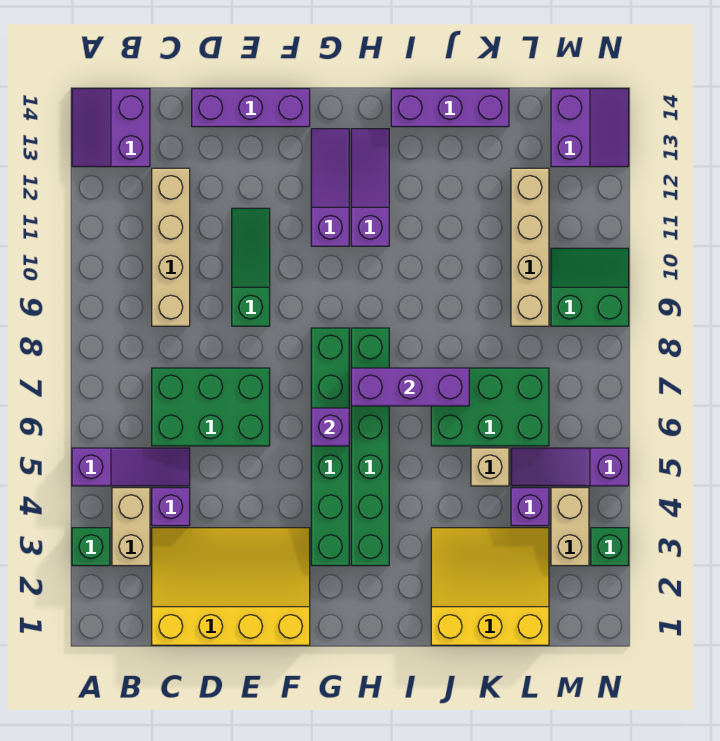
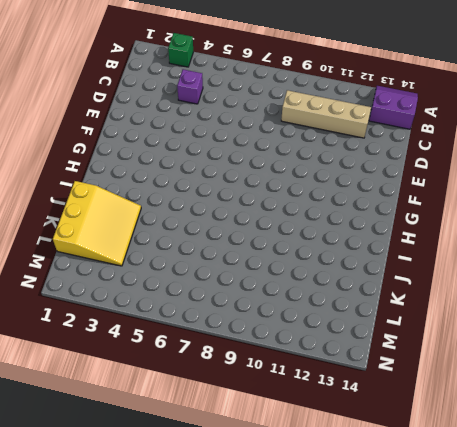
none -> purple slope A5:C5 level 1 top A
none -> tan brick B3:B4 level 1
none -> yellow slope C1:F3 level 1 top 1

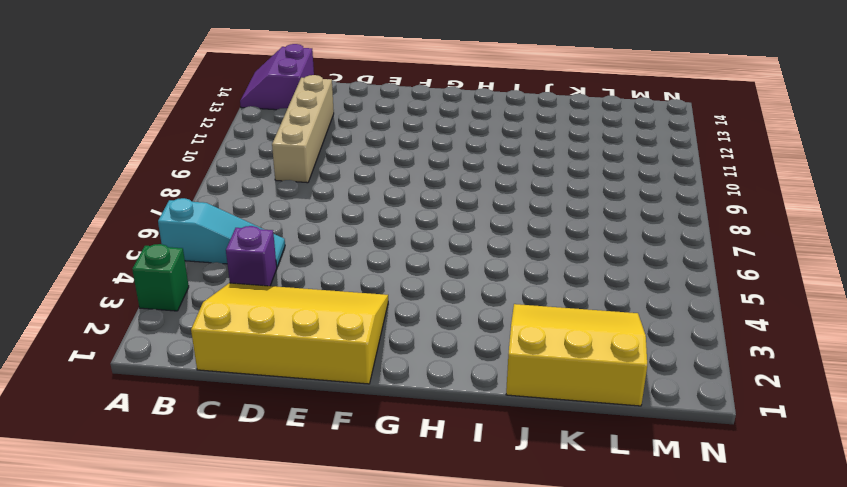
cyan slope A5:C5 level 1 top A -> purple slope A5:C5 level 1 top A
none -> tan brick B3:B4 level 1
none -> green brick C6:E7 level 1
none -> purple brick D14:F14 level 1

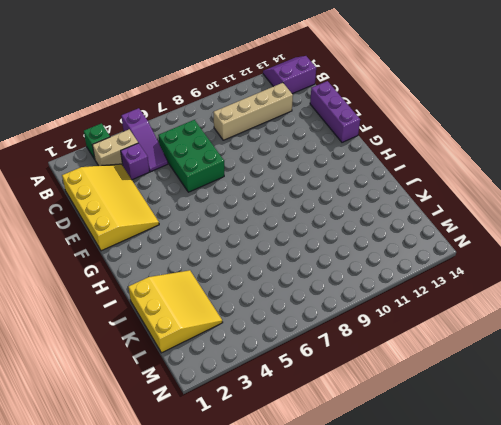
none -> green slope E9:E11 level 1 top 9
none -> green brick G3:G8 level 1
none -> purple slope G11:G13 level 1 top 11

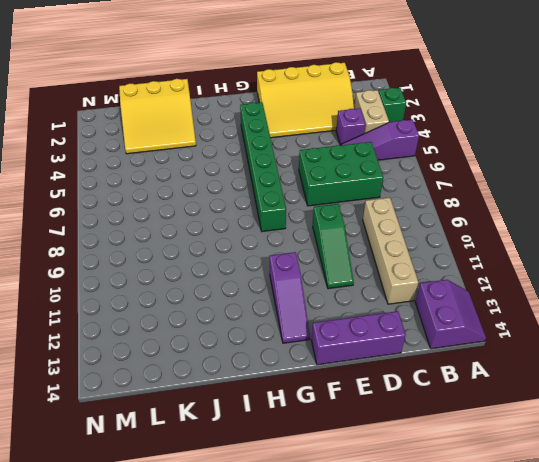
none -> green brick H3:H8 level 1
none -> purple slope H11:H13 level 1 top 11
none -> purple brick I14:K14 level 1

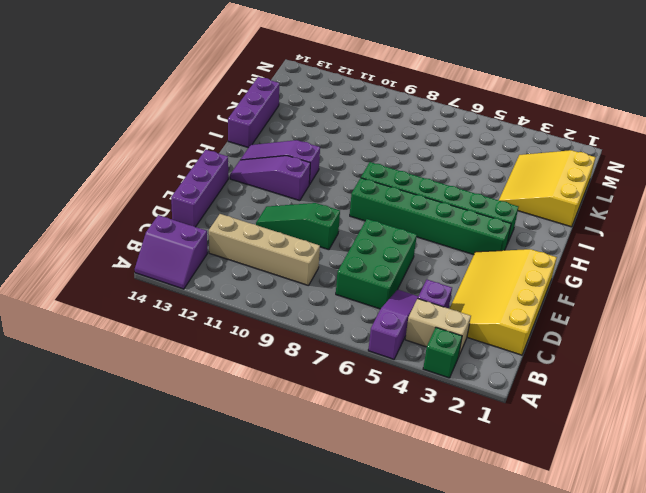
none -> green brick J6:L7 level 1
none -> tan brick K5 level 1
none -> purple brick L4 level 1

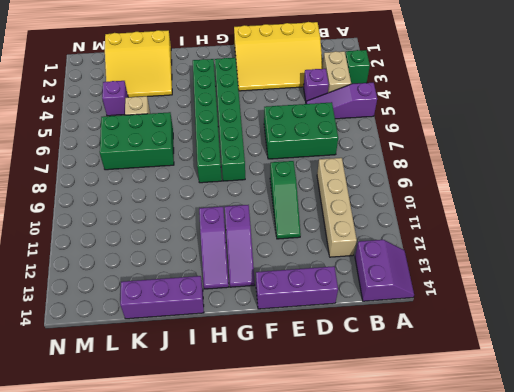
none -> purple slope L5:N5 level 1 top N
none -> tan brick L9:L12 level 1
none -> tan brick M3:M4 level 1

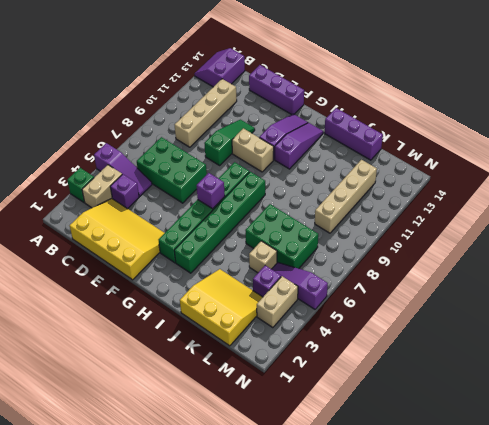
tan brick F10:G10 level 1 -> none
none -> green slope M9:N10 level 1 top 9
none -> purple slope M13:N14 level 1 top M
none -> green brick N3 level 1

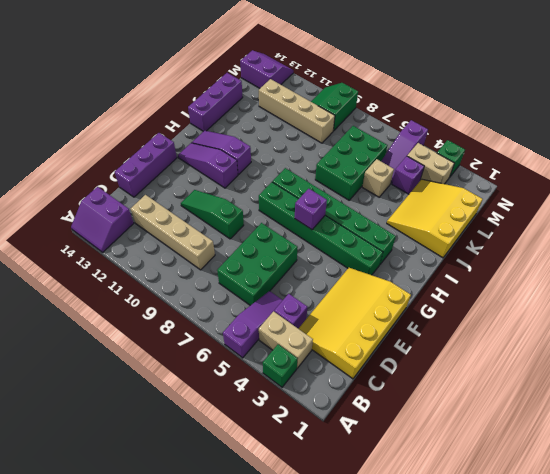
none -> purple brick H7:J7 level 2

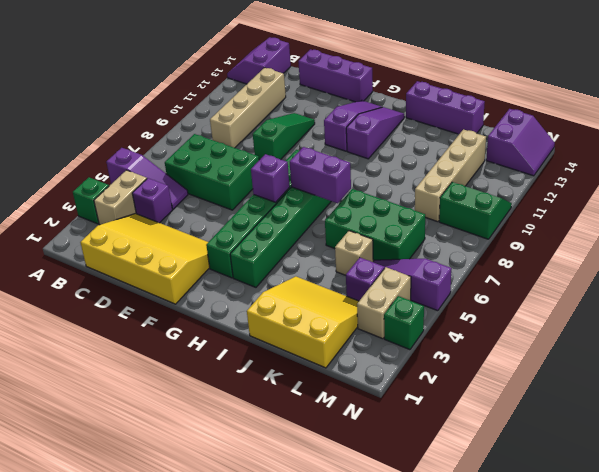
purple brick H7:I7 level 2 -> purple brick H7:J7 level 2

